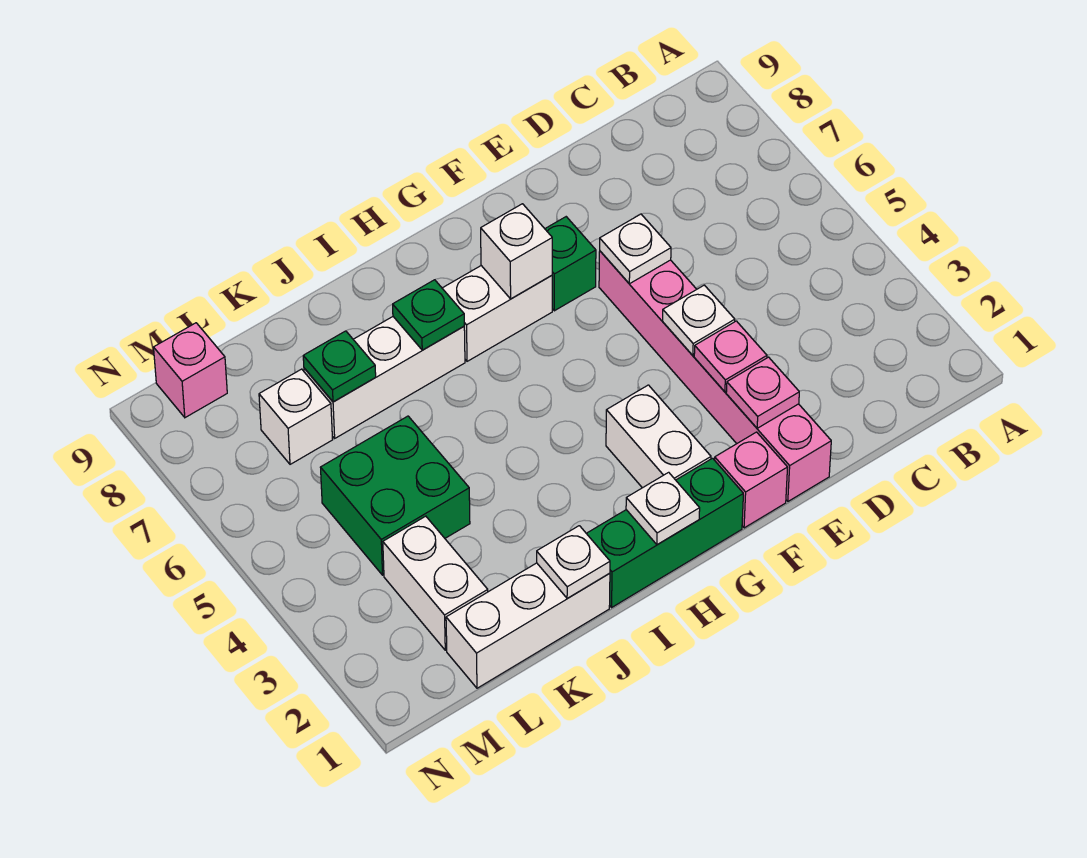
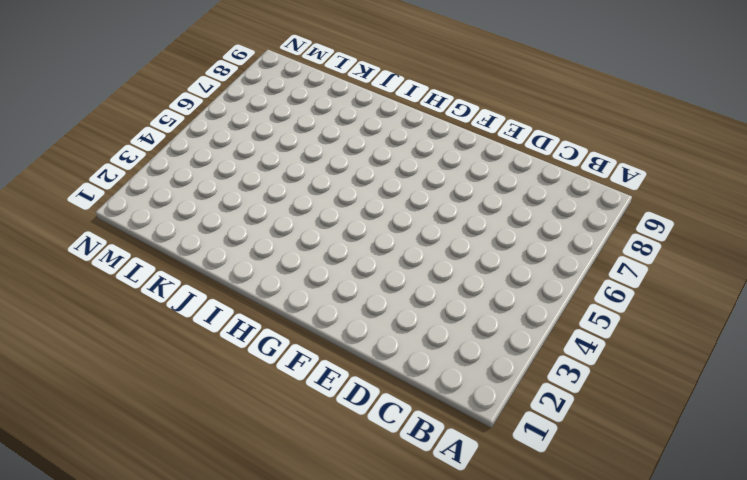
none -> pink brick E1:E6 level 1
none -> pink brick F1 level 1
none -> green brick F7 level 1

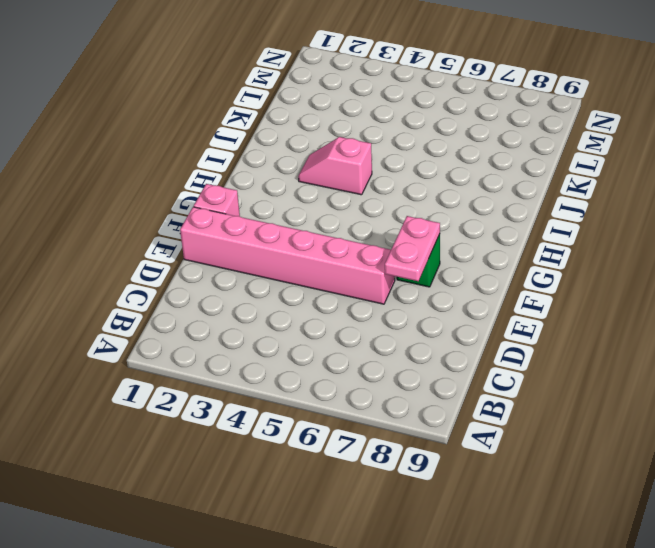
pink plate E7:F7 level 2 -> none
pink slope I3:I4 level 1 top 4 -> none
none -> green brick G1:I1 level 1
none -> white brick G2:G3 level 1
none -> white brick G7:H7 level 1

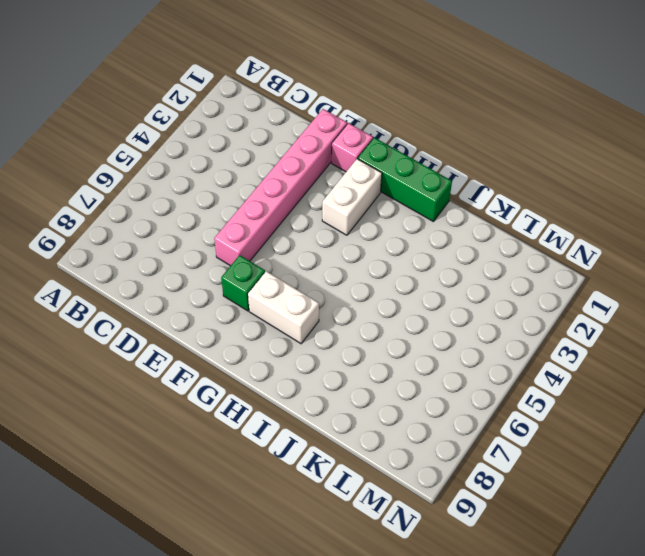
none -> white brick I7:K7 level 1
none -> white brick J1:L1 level 1
none -> green brick K4:L5 level 1

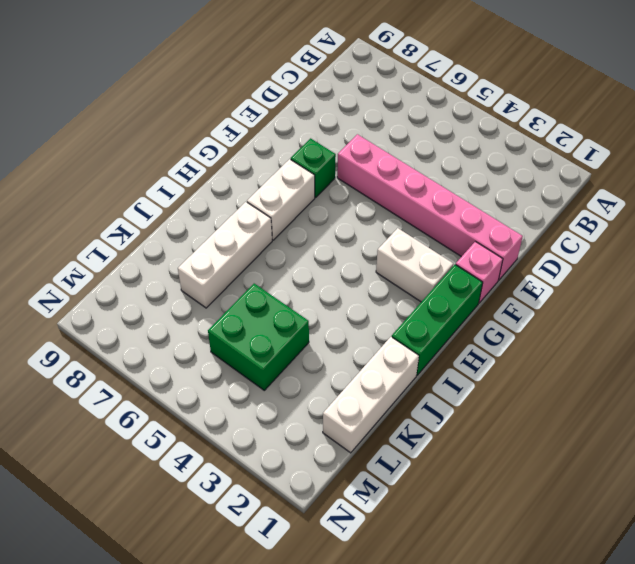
none -> white brick L2:L3 level 1
none -> white brick L7 level 1
none -> pink brick M9 level 1

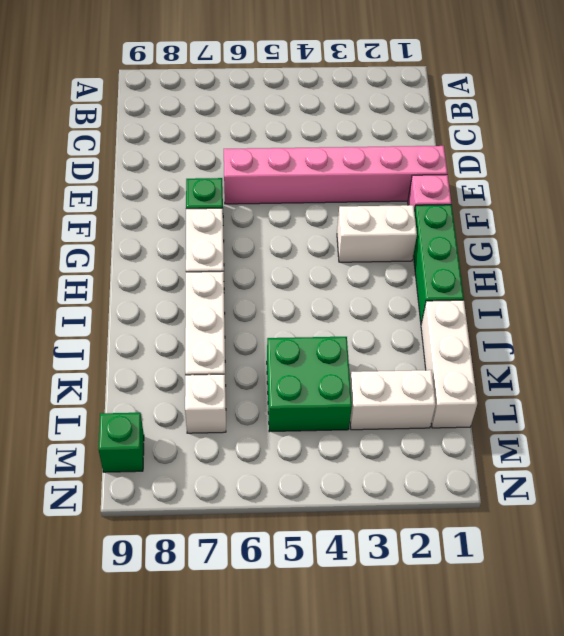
green brick M9 level 1 -> pink brick M9 level 1
none -> pink plate E2 level 2
none -> pink plate E3 level 2
none -> white plate E4 level 2

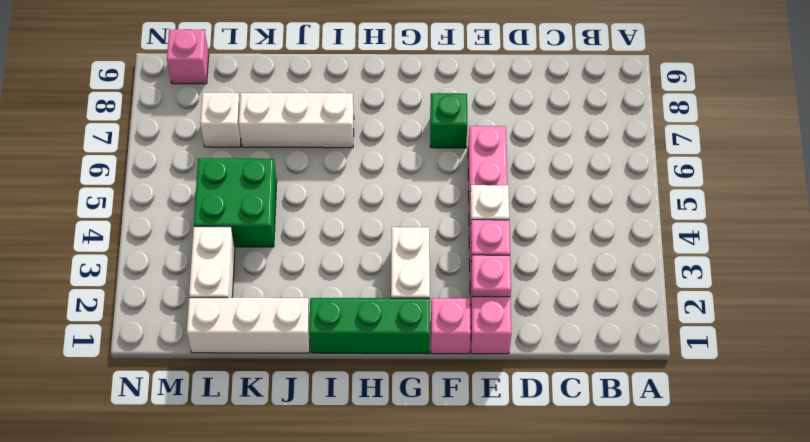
none -> white brick G7:H7 level 1
none -> white plate E6 level 2
none -> white brick G7 level 2

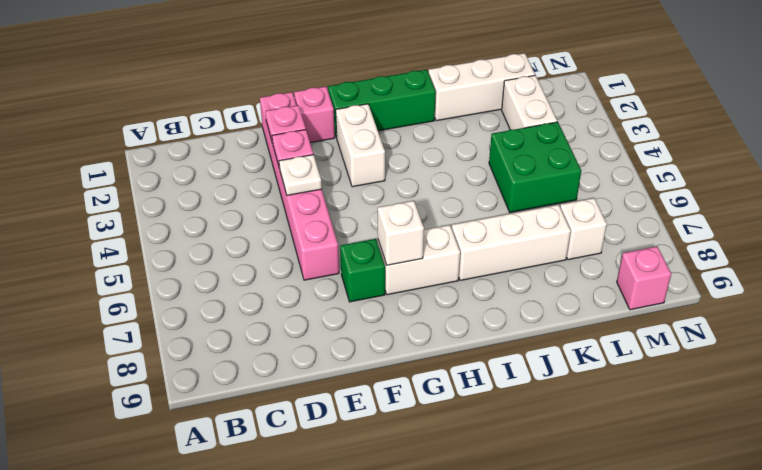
none -> white plate E6 level 2
none -> white plate H1 level 2
none -> green plate I7 level 2

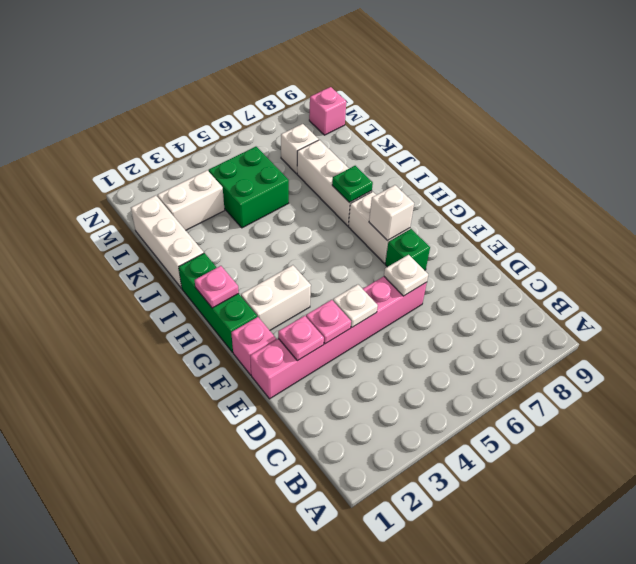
pink plate H1 level 2 -> white plate H1 level 2
none -> white plate J1 level 2
none -> green plate K7 level 2

